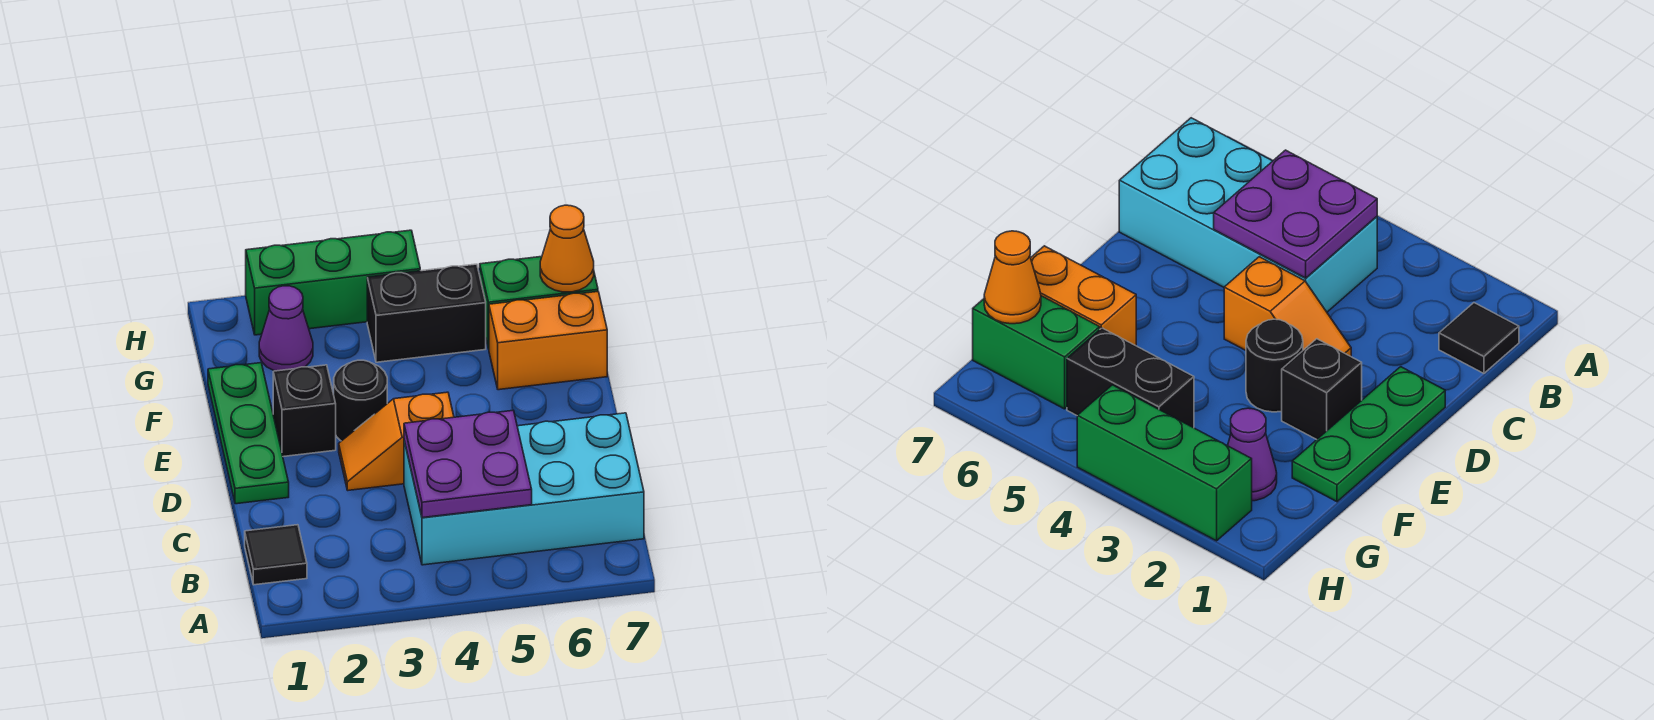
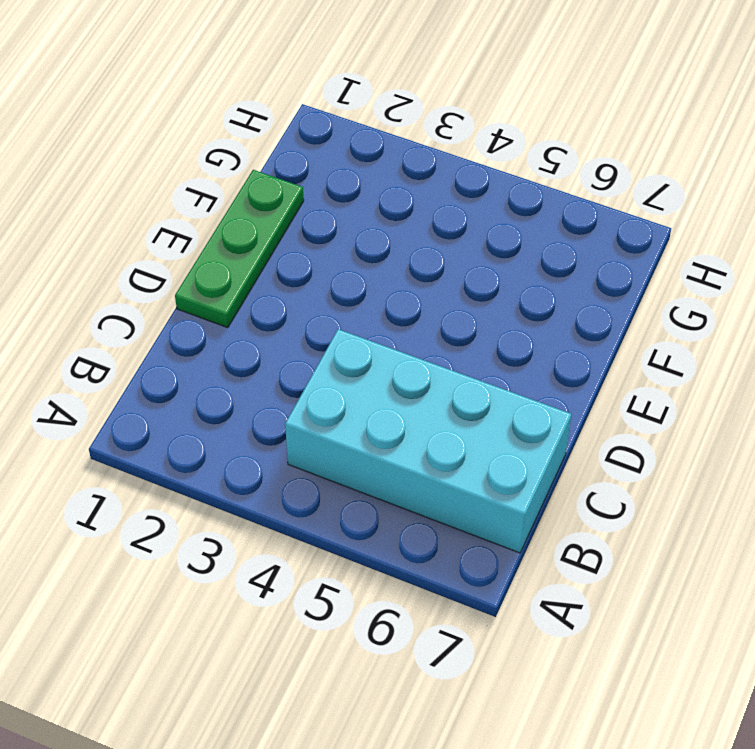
none -> black tile B1 level 1
none -> orange slope D3:D4 level 1 top 4
none -> black brick E2 level 1

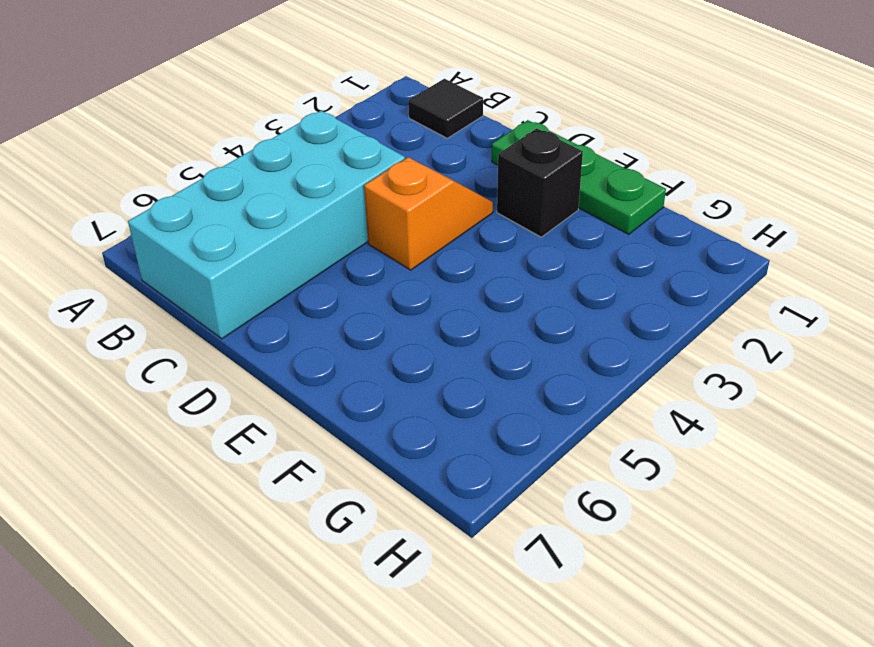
none -> black round brick E3 level 1
none -> orange brick F6:F7 level 1
none -> purple cone G2 level 1

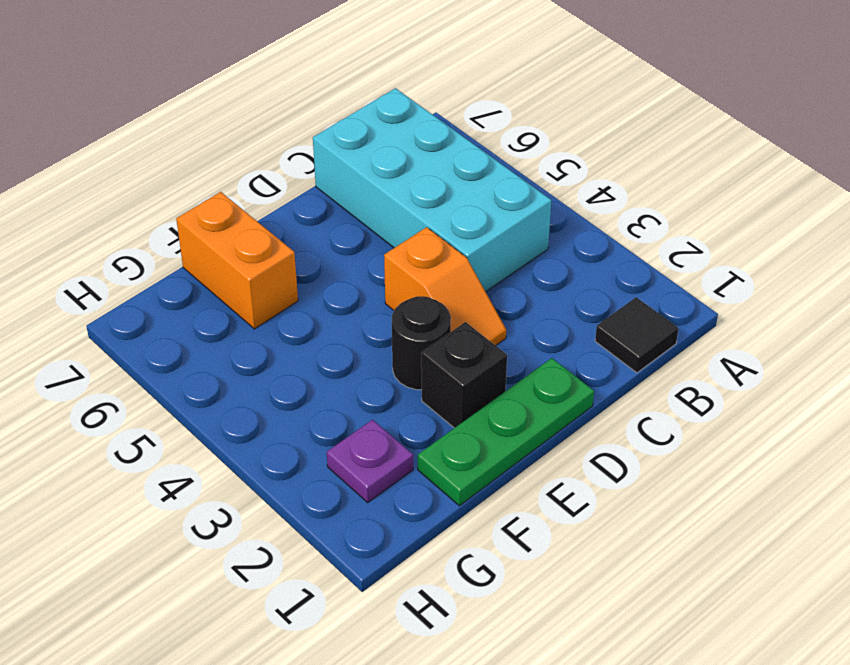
purple plate G2 level 1 -> purple cone G2 level 1
none -> black brick G4:G5 level 1
none -> green brick G6:G7 level 1
none -> green brick H2:H4 level 1

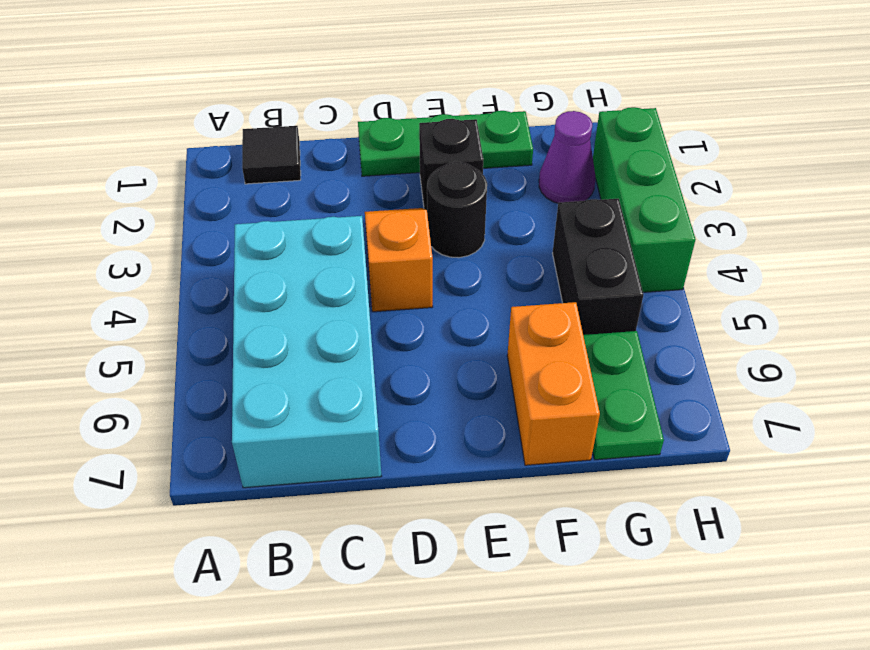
green plate G6:G7 level 1 -> green brick G6:G7 level 1
none -> purple plate B4:C5 level 2
none -> orange cone G7 level 2

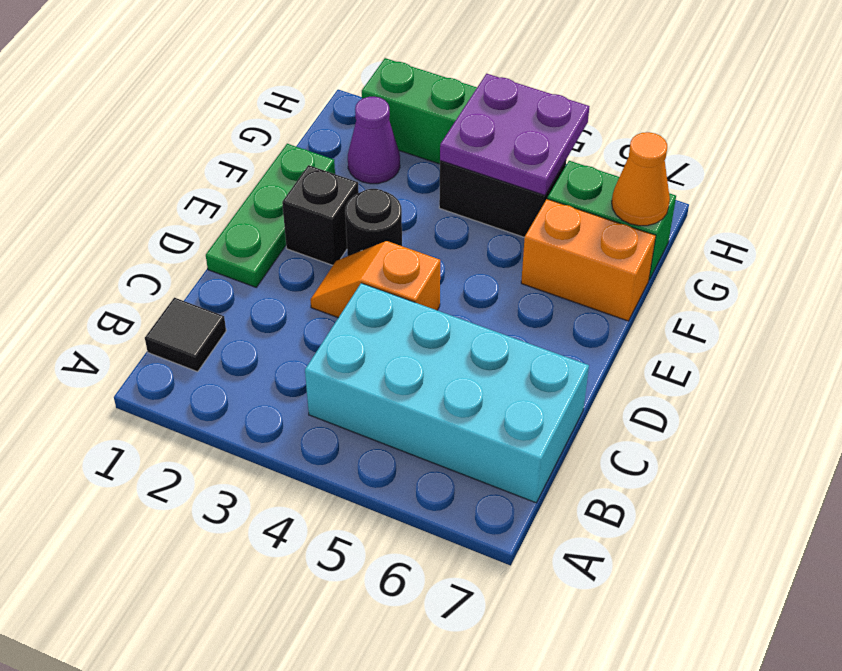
purple plate G4:H5 level 2 -> purple plate B4:C5 level 2

